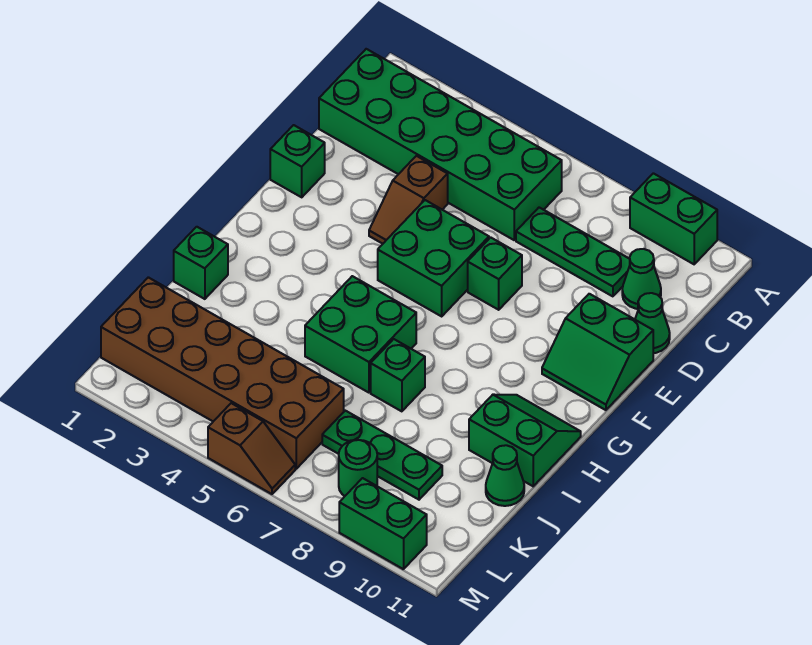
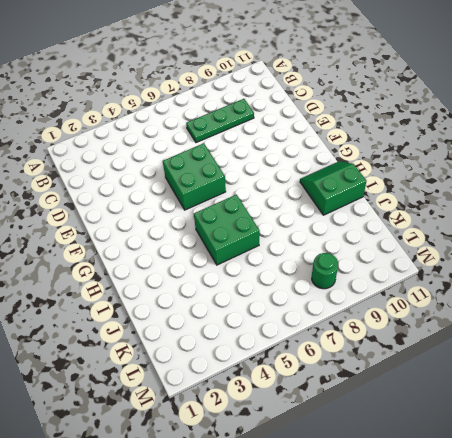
none -> green brick A9:A10 level 1
none -> green brick B1:C6 level 1
none -> green cone C10 level 1

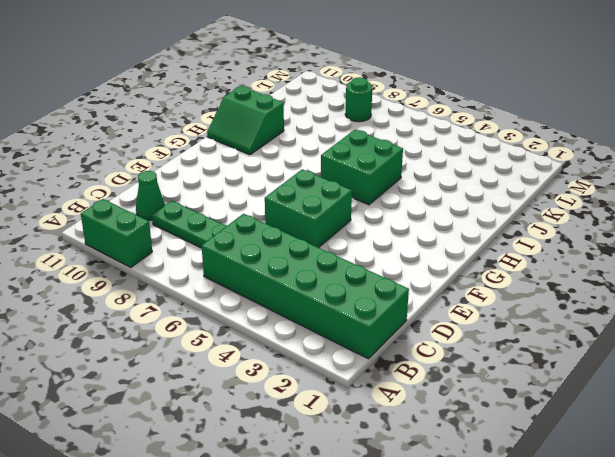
none -> brown slope D4:E4 level 1 top D
none -> green cone D11 level 1
none -> green brick E1 level 1

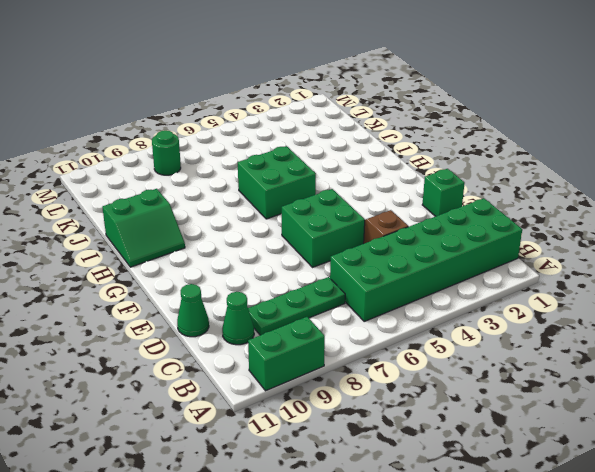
none -> green brick E7 level 1
none -> green slope E10:F11 level 1 top E
none -> green brick I1 level 1

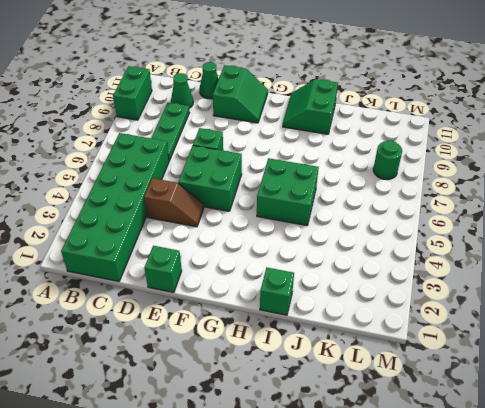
none -> green brick I7 level 1
none -> green cone J11 level 1
none -> brown brick K1:L6 level 1

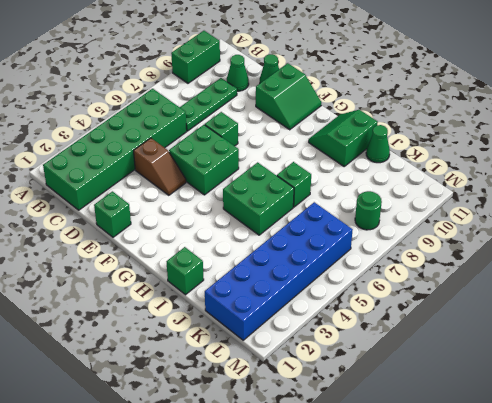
blue brick K1:L6 level 1 -> brown brick K1:L6 level 1
none -> green plate K7:K9 level 1
none -> brown slope M5:M6 level 1 top 5
none -> green brick M9:M10 level 1

